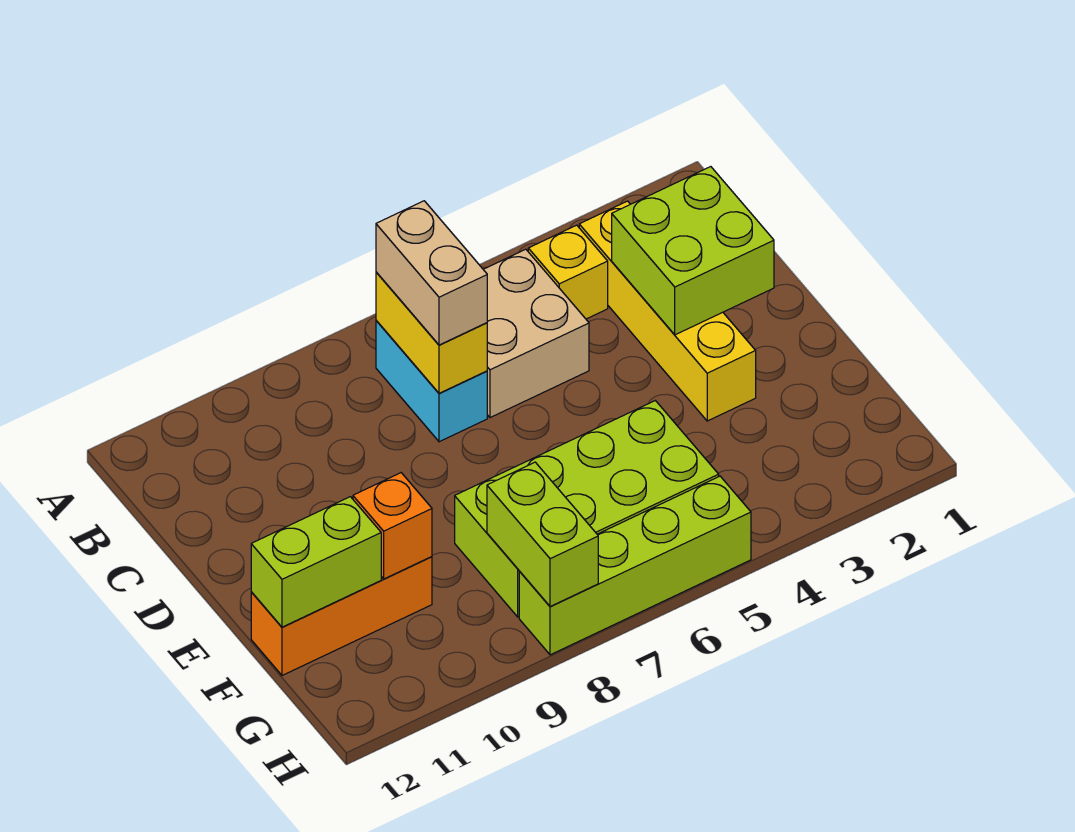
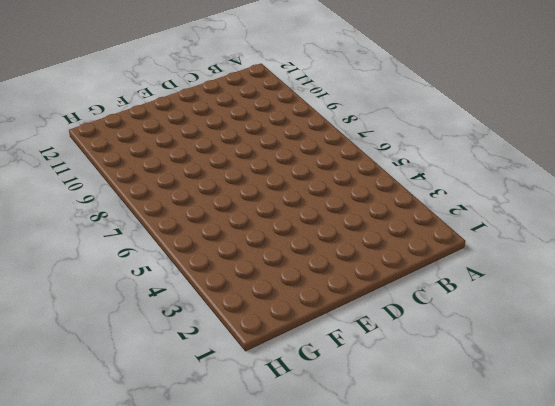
none -> yellow brick B3:E3 level 1
none -> yellow brick B4 level 1
none -> tan brick B5:C6 level 1

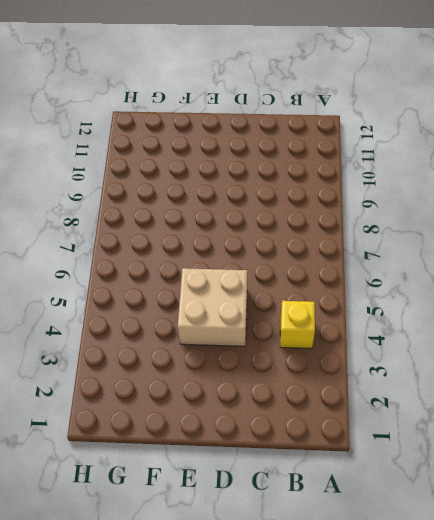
tan brick D4:E5 level 1 -> tan brick B5:C6 level 1
none -> yellow brick B3:E3 level 1
none -> cyan brick B7:C7 level 1
none -> lime brick F5:G8 level 1

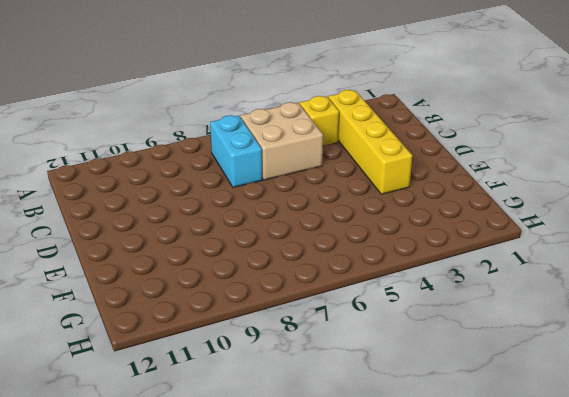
none -> lime brick F5:G8 level 1
none -> orange brick F10:F12 level 1
none -> lime brick H5:H8 level 1

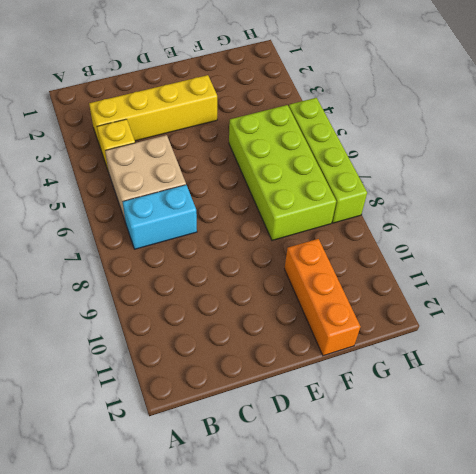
none -> yellow brick B7:C7 level 2
none -> lime brick C2:D3 level 2
none -> orange brick F10 level 2

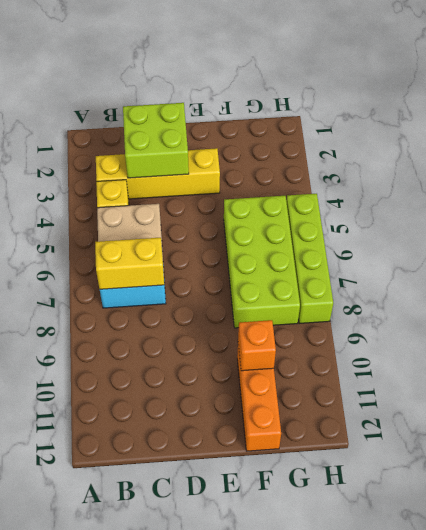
none -> lime brick F11:F12 level 2
none -> lime brick G8:H8 level 2
none -> tan brick B7:C7 level 3

